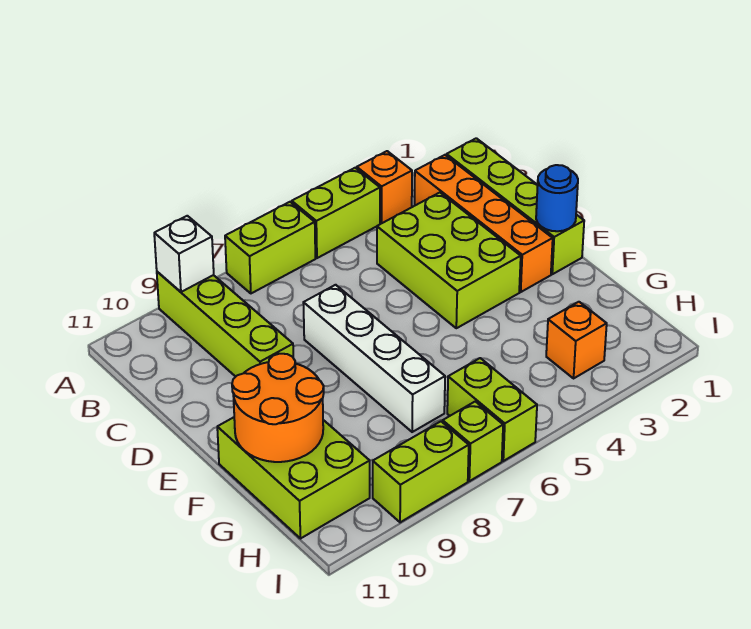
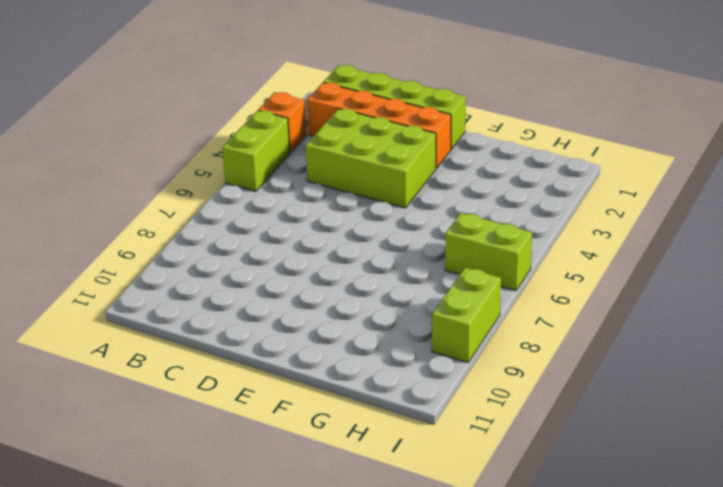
none -> lime brick A6:A7 level 1
none -> lime brick A9:D9 level 1
none -> white brick D7:G7 level 1

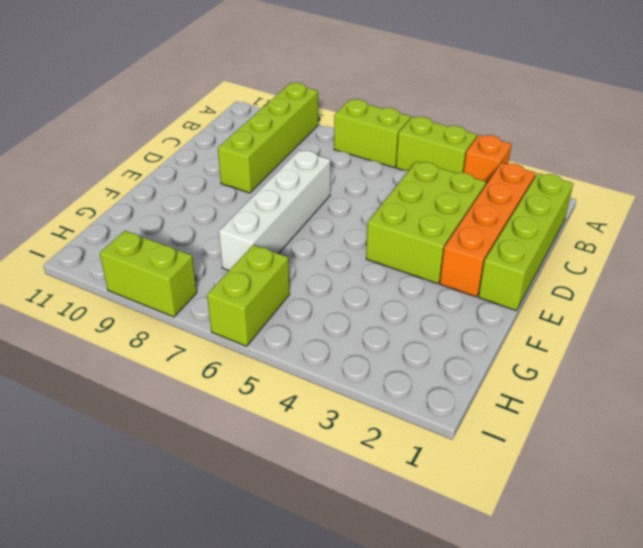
none -> lime brick F10:H11 level 1
none -> orange brick H3 level 1
none -> lime brick I7 level 1

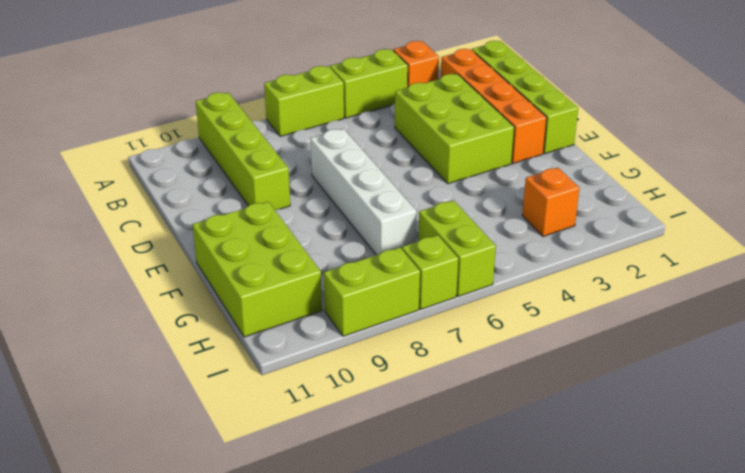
none -> white brick A9 level 2
none -> blue round brick E1 level 2
none -> orange round brick F10:G11 level 2

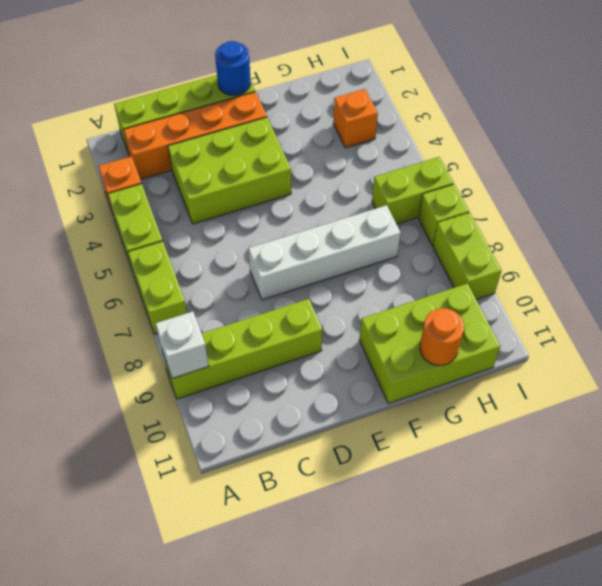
orange round brick G11 level 2 -> orange round brick F10:G11 level 2

